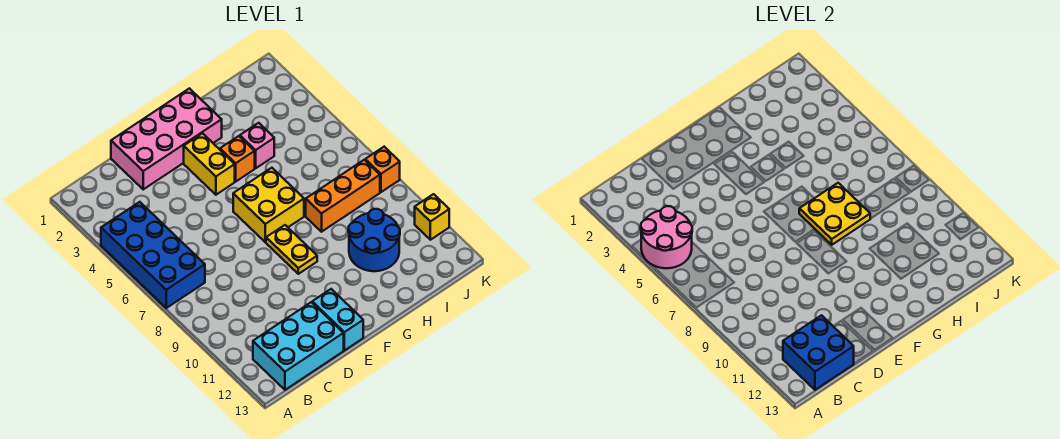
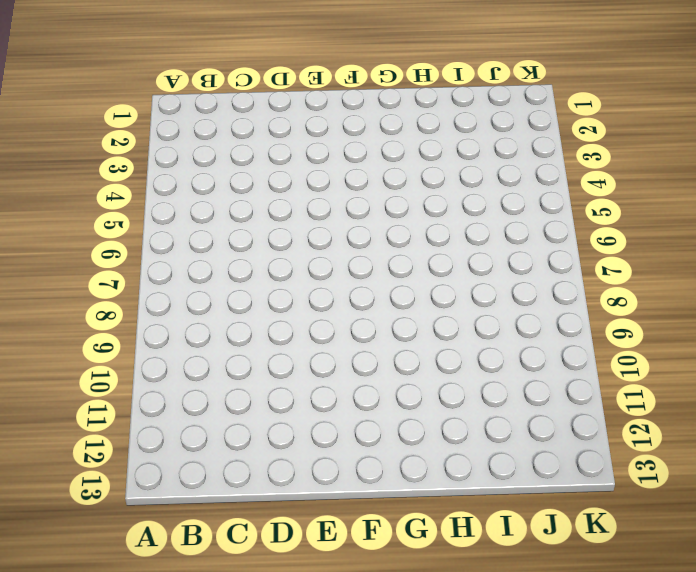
none -> blue brick A4:B7 level 1
none -> cyan brick B12:D13 level 1
none -> pink brick D1:G2 level 1

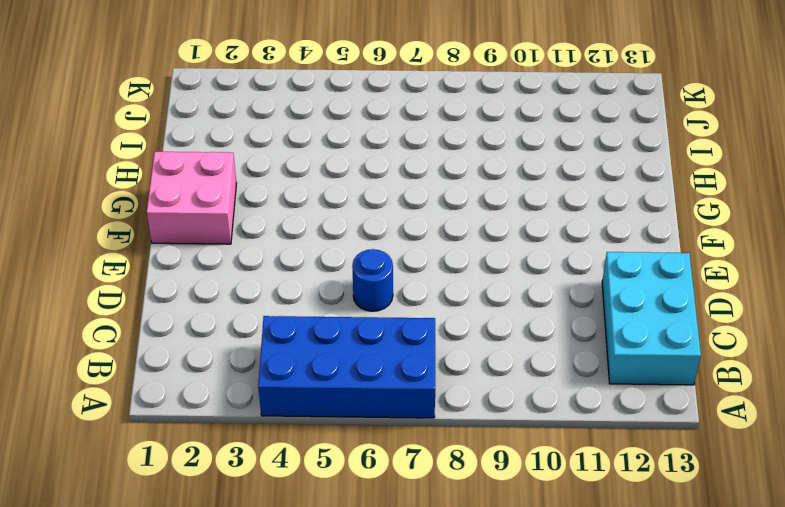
blue round brick D6 level 1 -> none
pink brick F1:G2 level 1 -> pink brick D1:G2 level 1
none -> cyan brick E12:E13 level 1
none -> yellow brick F3:F4 level 1
none -> yellow brick F6:G7 level 1

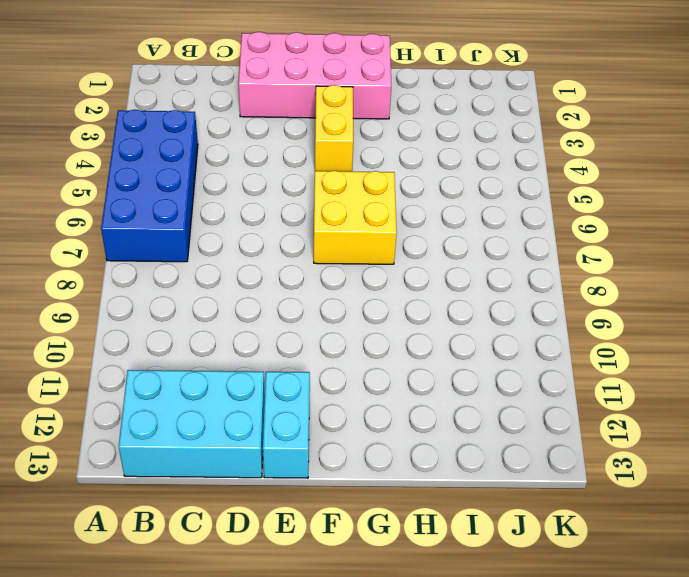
none -> yellow plate F8:F9 level 1
none -> orange brick G4 level 1
none -> pink brick H4 level 1

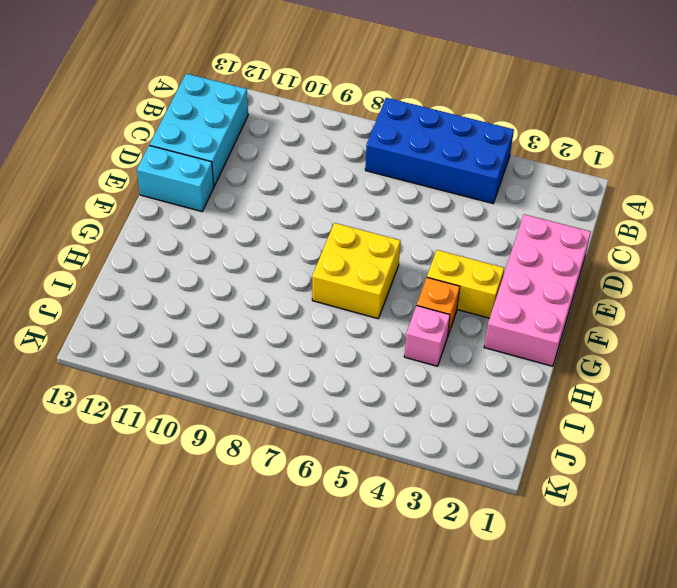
none -> yellow plate F8:F9 level 1
none -> orange brick H8:J8 level 1
none -> blue round brick H10:I11 level 1

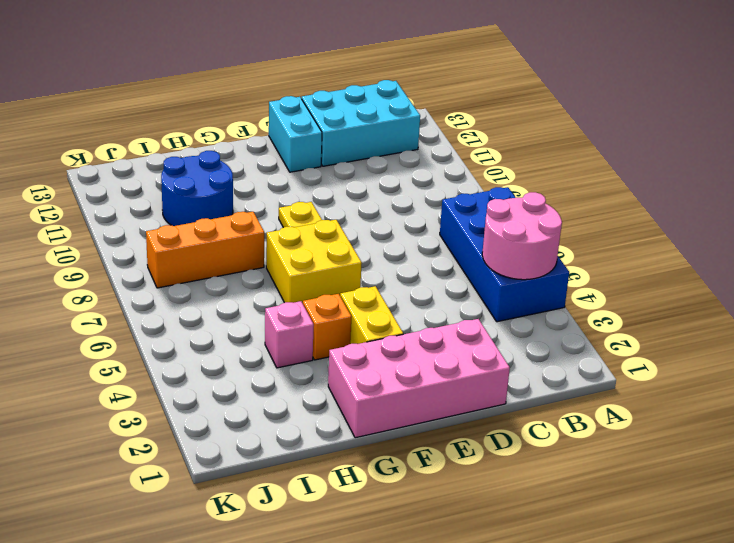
none -> orange brick K8 level 1
none -> yellow brick K11 level 1
none -> blue brick B12:C13 level 2

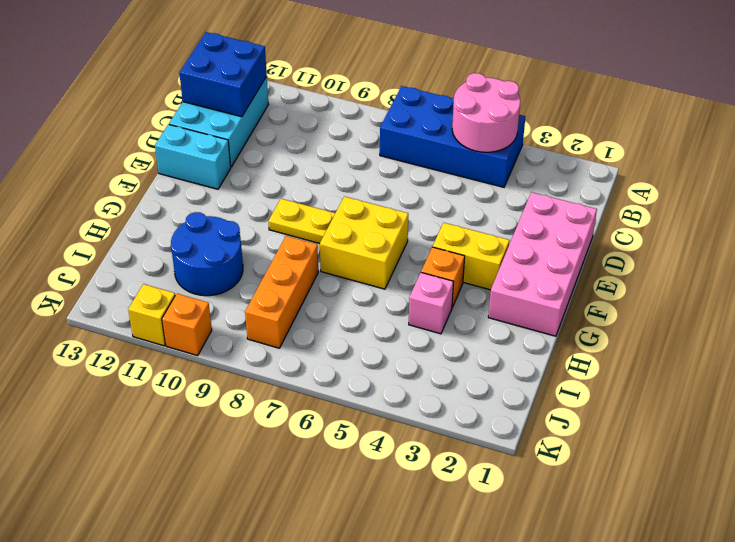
orange brick K10 level 1 -> orange brick K8 level 1
none -> yellow plate G7:H8 level 2

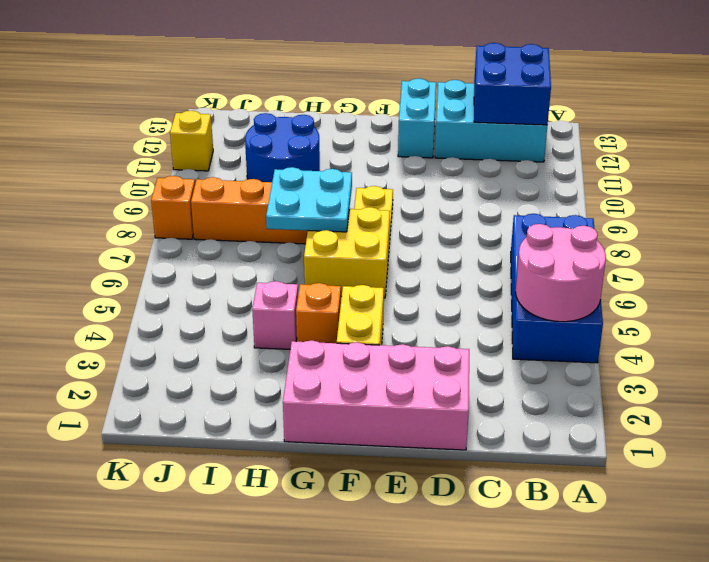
cyan plate G7:H8 level 2 -> yellow plate G7:H8 level 2

